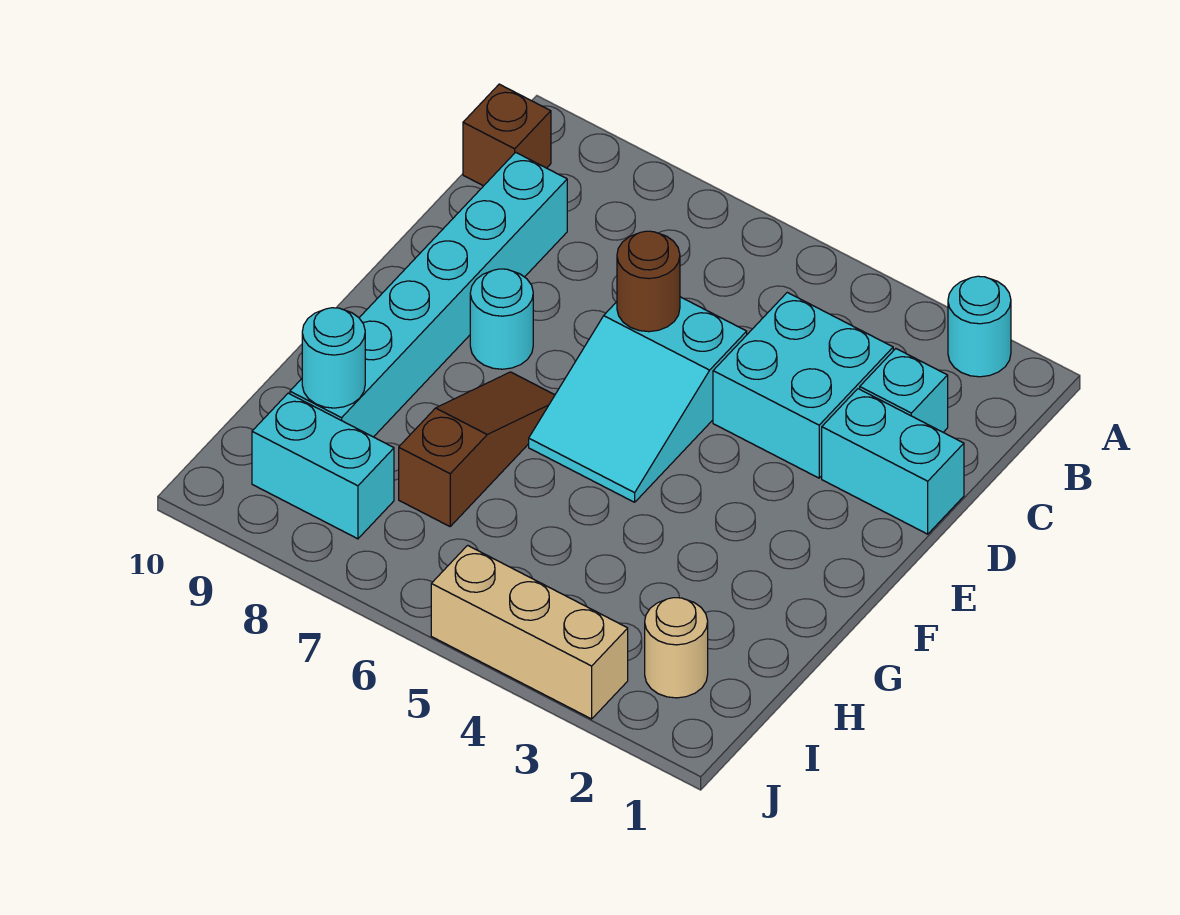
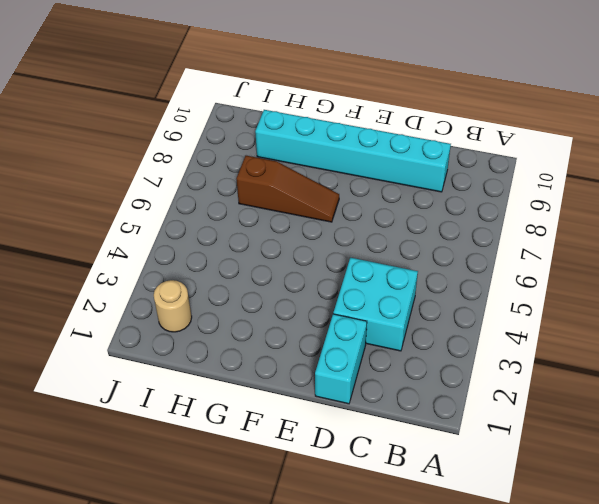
none -> cyan round brick A2 level 1
none -> brown brick B10 level 1
none -> cyan brick C2 level 1

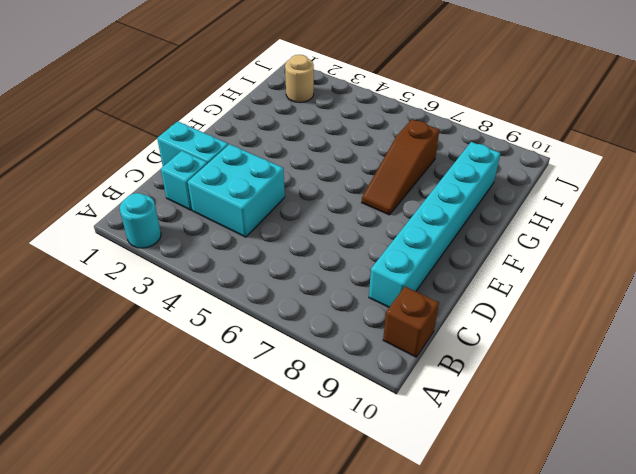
none -> cyan slope D5:F6 level 1 top D
none -> cyan round brick E8 level 1
none -> cyan brick I8:I9 level 1

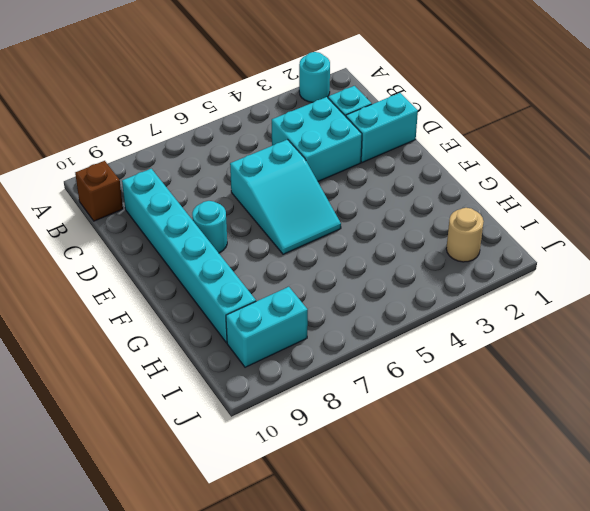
none -> brown slope F7:H7 level 1 top H
none -> tan brick J3:J5 level 1
none -> brown round brick D6 level 2

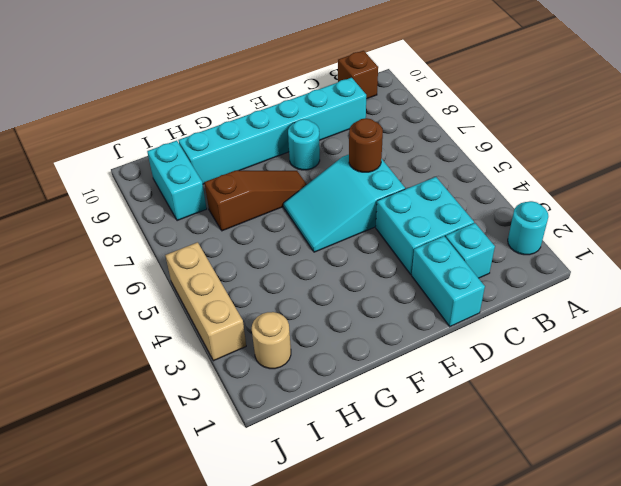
none -> cyan round brick H9 level 2

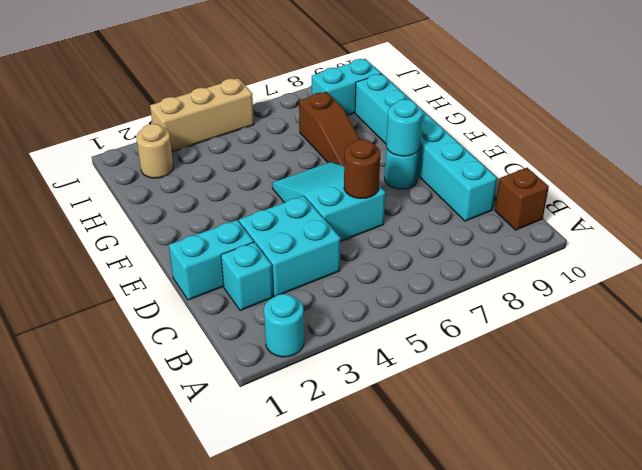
cyan round brick E8 level 2 -> cyan round brick H9 level 2

